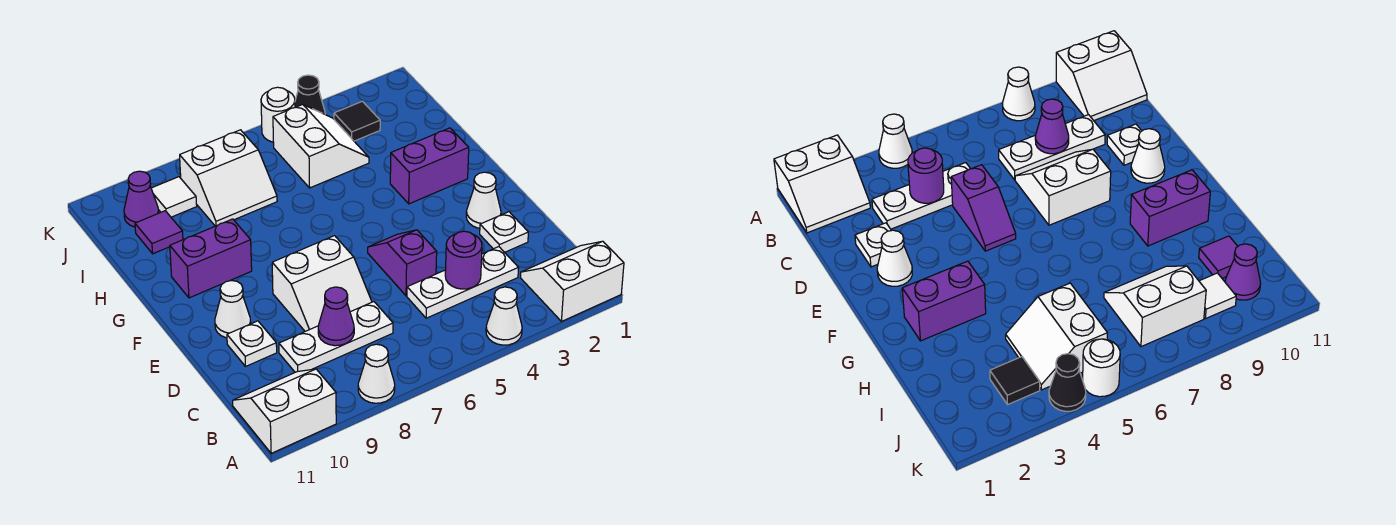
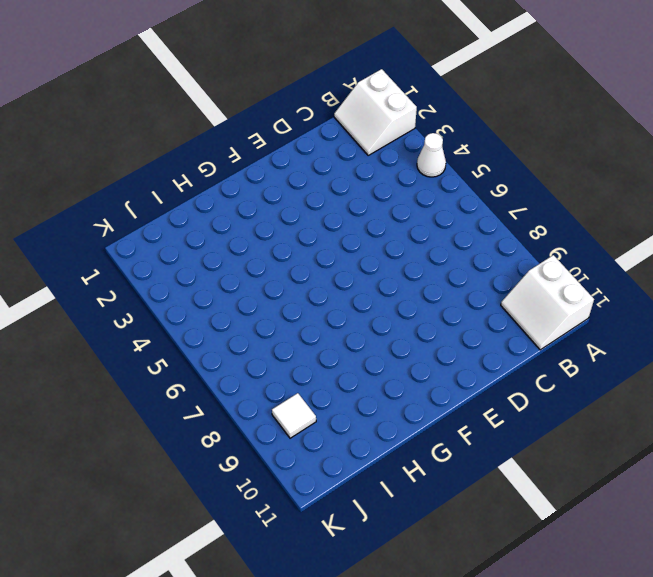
none -> white cone A8 level 1
none -> white plate C3:C5 level 1
none -> white plate C7:C9 level 1

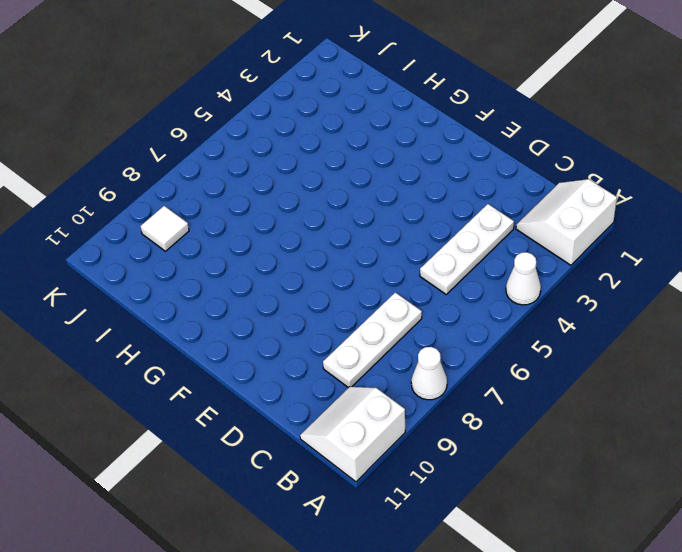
none -> white plate D2 level 1
none -> purple slope D5:E5 level 1 top D
none -> white slope D7:E8 level 1 top E

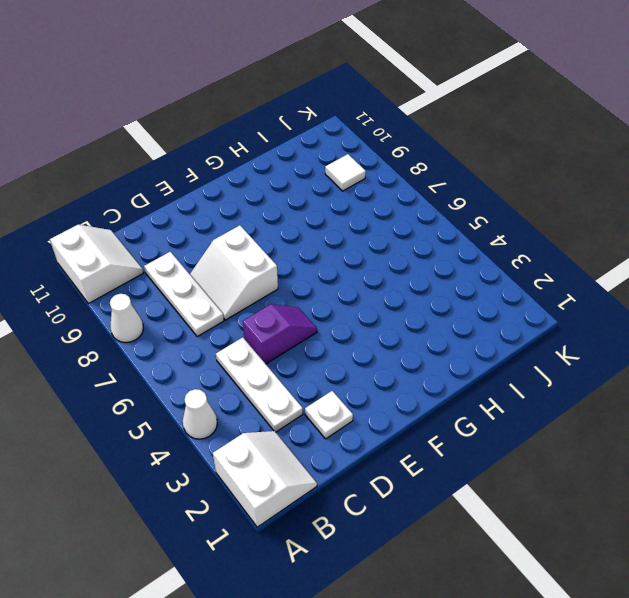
none -> white plate D10 level 1
none -> white cone E2 level 1
none -> white cone E10 level 1

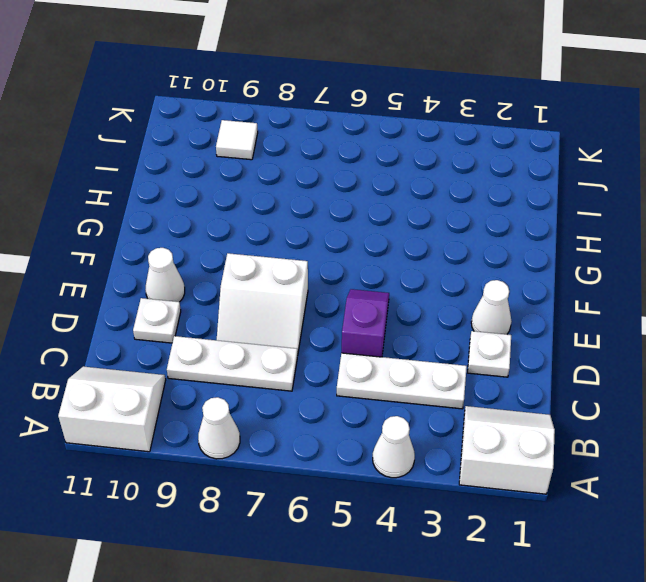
none -> purple brick G2:G3 level 1
none -> purple brick G9:G10 level 1
none -> white slope I4:J5 level 1 top 5

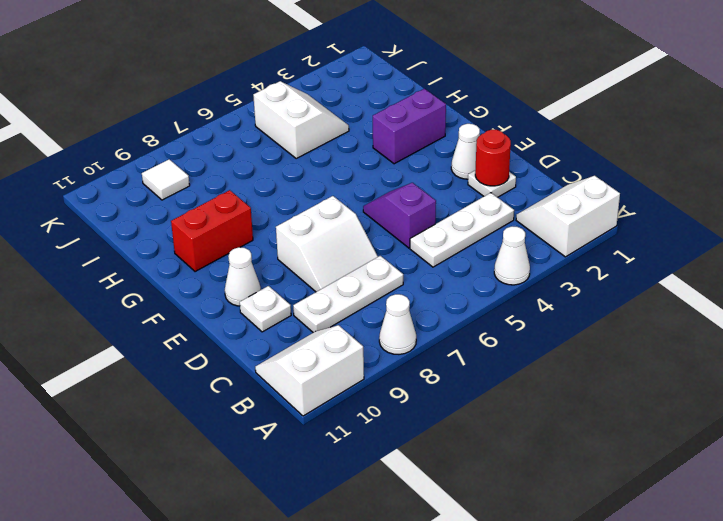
red round brick D2 level 2 -> none
red brick G9:G10 level 1 -> purple brick G9:G10 level 1
none -> white slope I7:J8 level 1 top J
none -> purple tile I10 level 1
none -> black tile J3 level 1

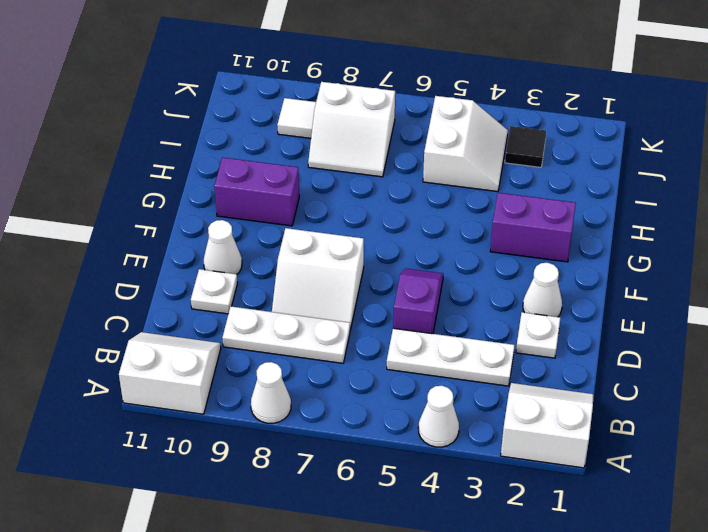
none -> purple tile I10 level 1
none -> purple cone J10 level 1
none -> black cone K4 level 1

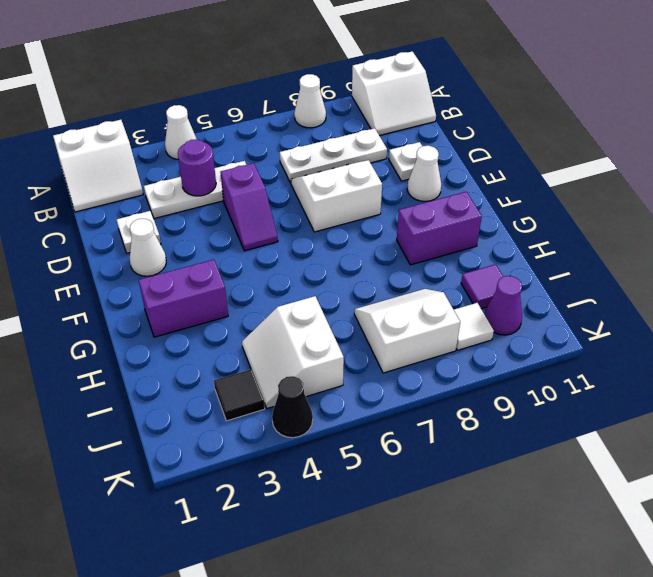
none -> white round brick K5 level 1
none -> purple cone C8 level 2

